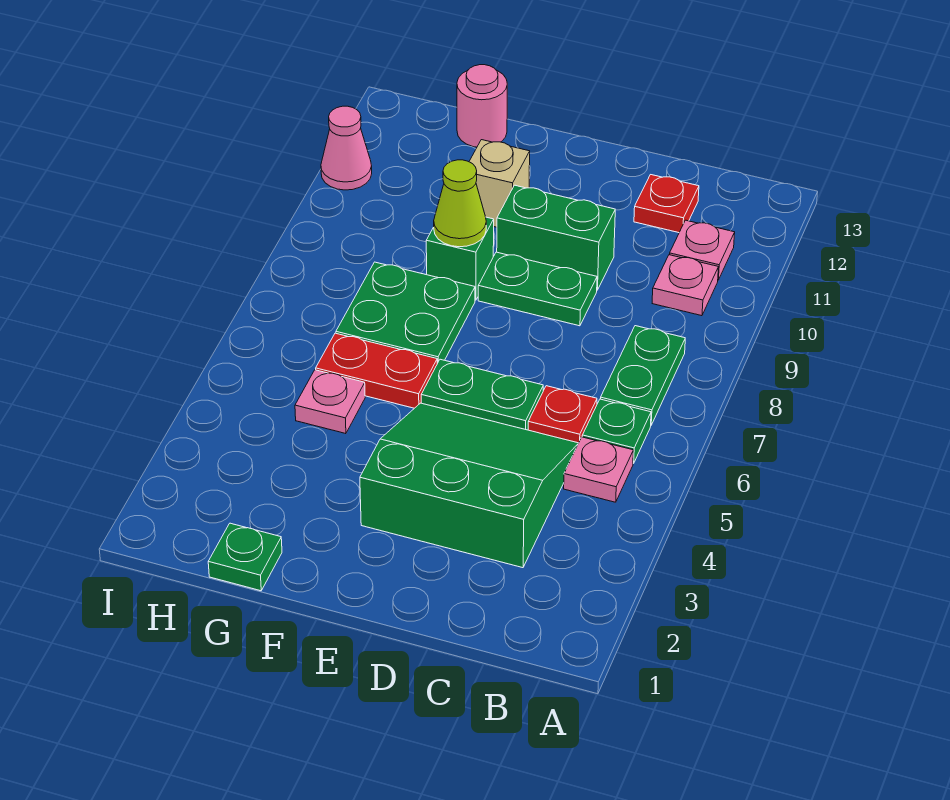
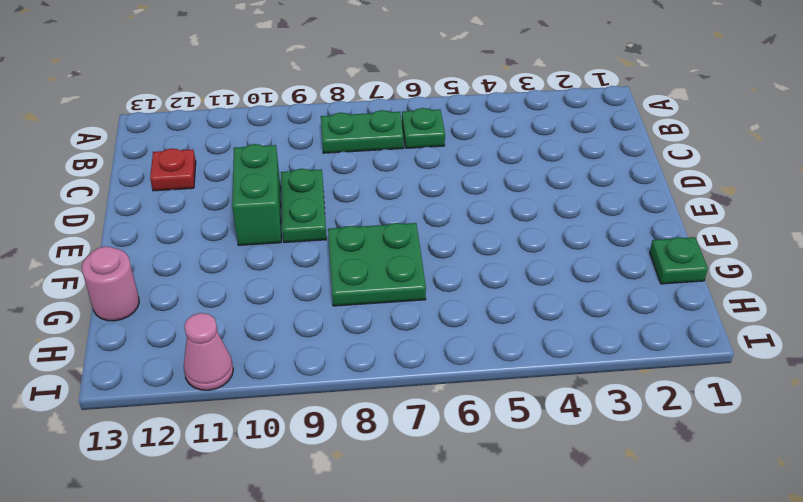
none -> pink plate B5 level 1
none -> pink plate B10 level 1
none -> pink plate B11 level 1

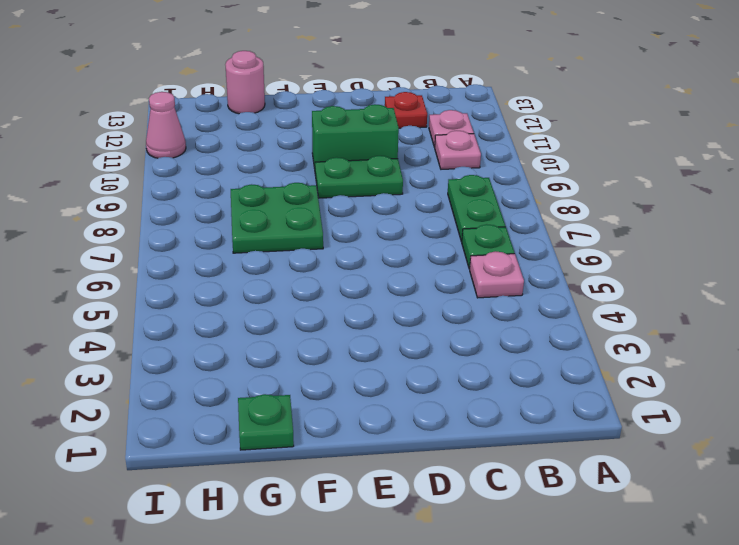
none -> green slope C3:E5 level 1 top 3
none -> red plate C6 level 1
none -> green plate D6:E6 level 1

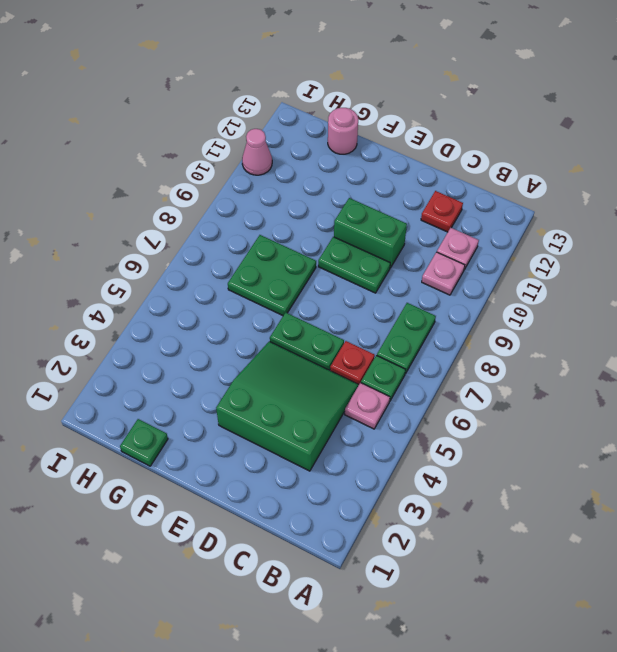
none -> red plate F6:G6 level 1
none -> green brick F9 level 1
none -> tan brick F11 level 1

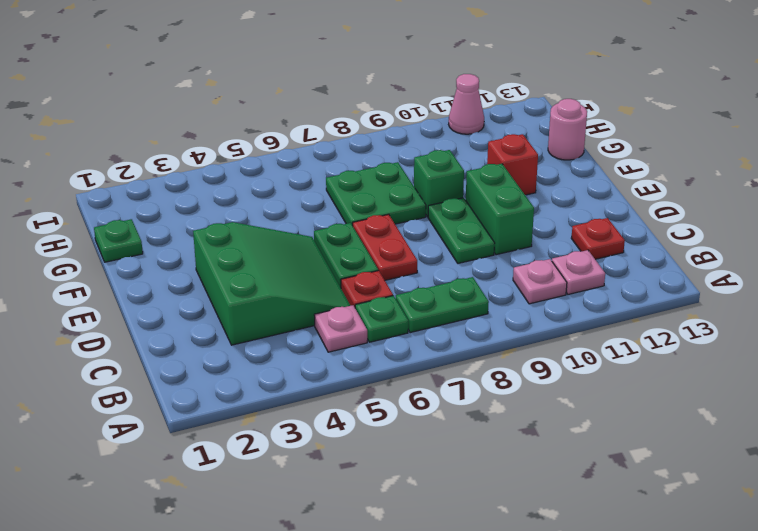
red plate D7:E7 level 1 -> red plate F6:G6 level 1
red brick F11 level 1 -> tan brick F11 level 1
none -> pink plate G5 level 1
none -> lime cone F9 level 2

